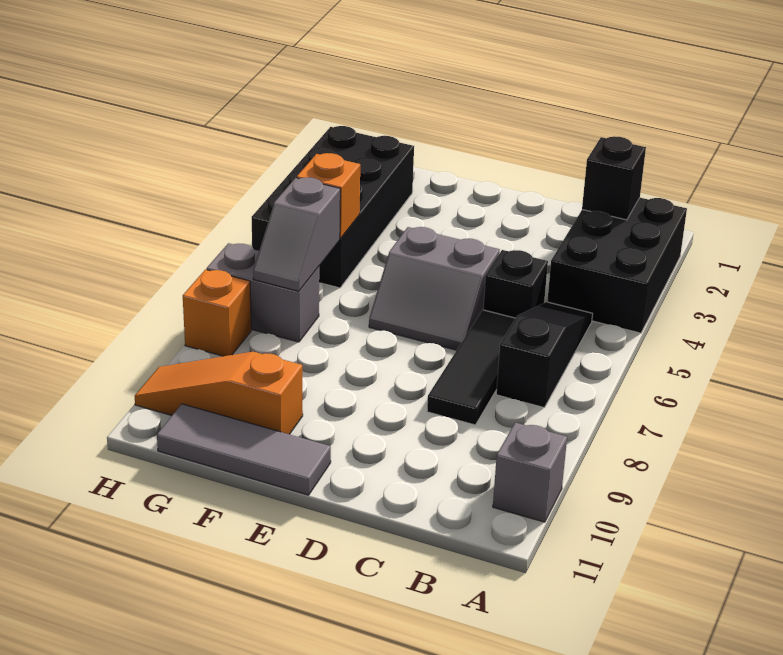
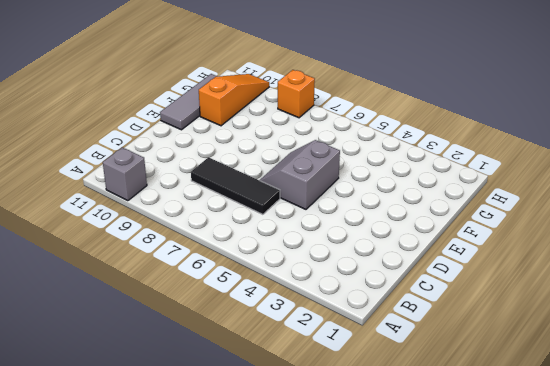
none -> black brick A2:B4 level 1
none -> black slope B5:B7 level 1 top 7
none -> black brick C5 level 1

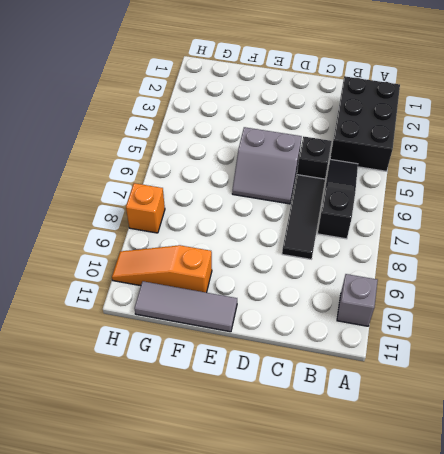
none -> black brick G2:H5 level 1
none -> grey brick G7:H7 level 1
none -> black brick B2 level 2

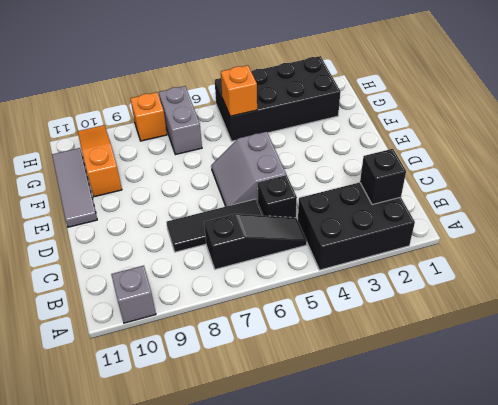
none -> grey slope G6:G7 level 2 top 6

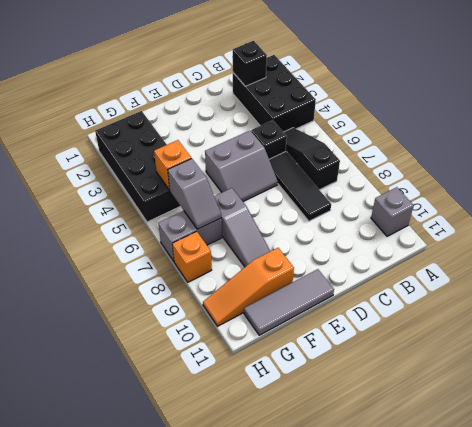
grey slope F7:F9 level 1 top 7 -> none

